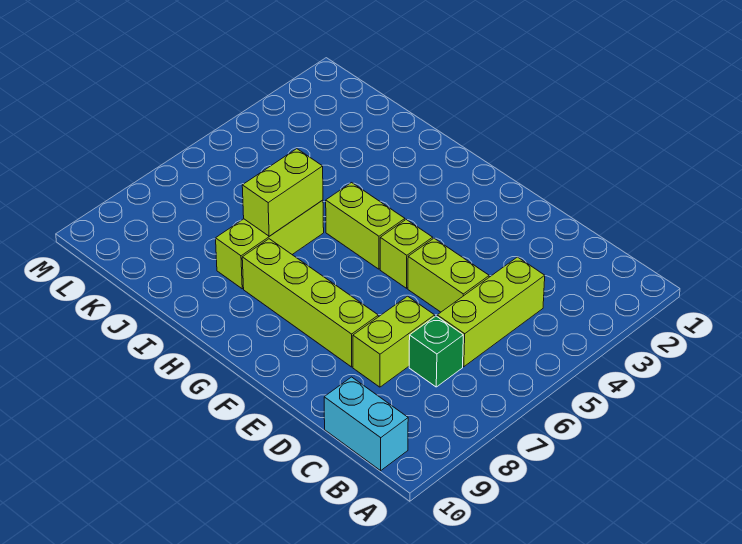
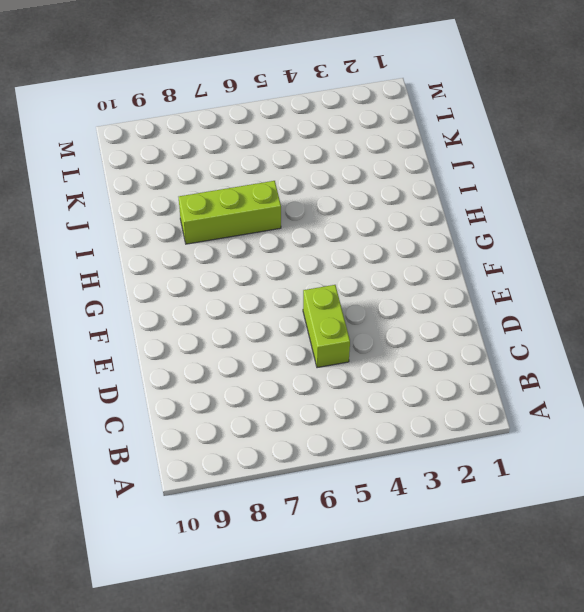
none -> cyan brick B10:C10 level 1
none -> lime brick C4:C6 level 1

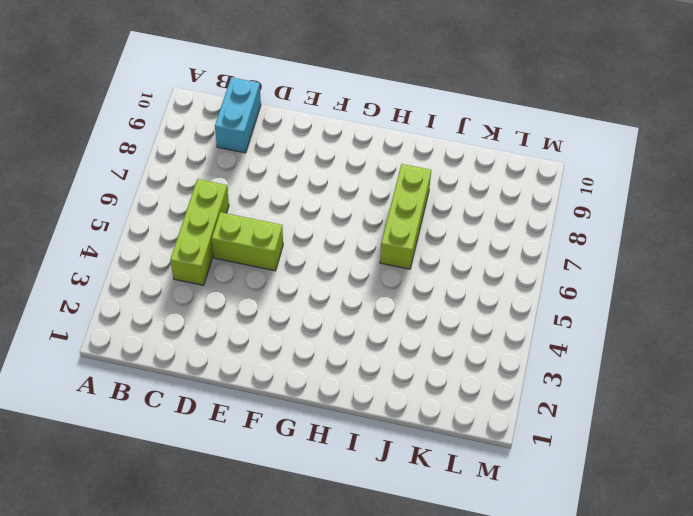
cyan brick C9:C10 level 1 -> cyan brick B10:C10 level 1
none -> green brick C7 level 1
none -> lime brick D7:D8 level 1

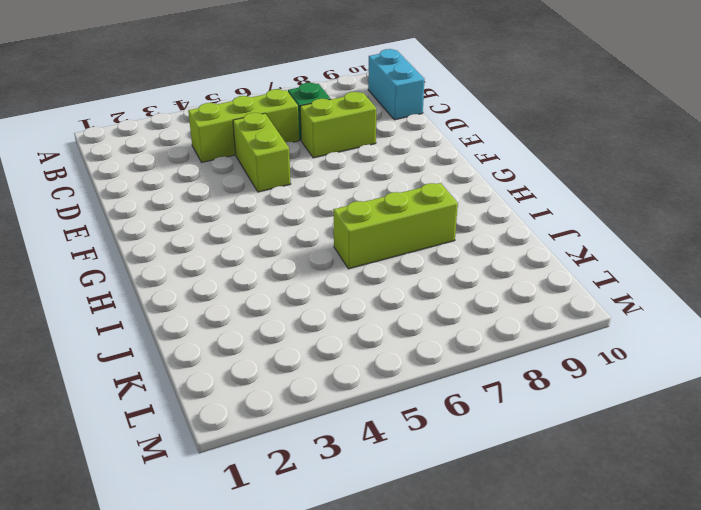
none -> lime brick E8:H8 level 1
none -> lime brick F5 level 1

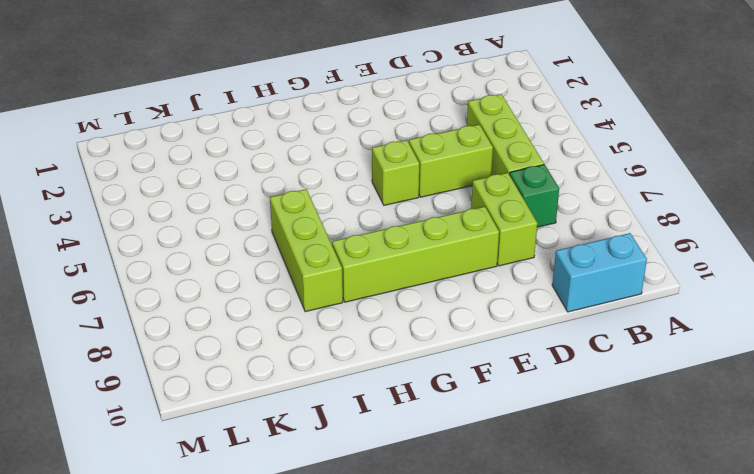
none -> lime brick G5:H5 level 1
none -> lime brick I6:I7 level 2

